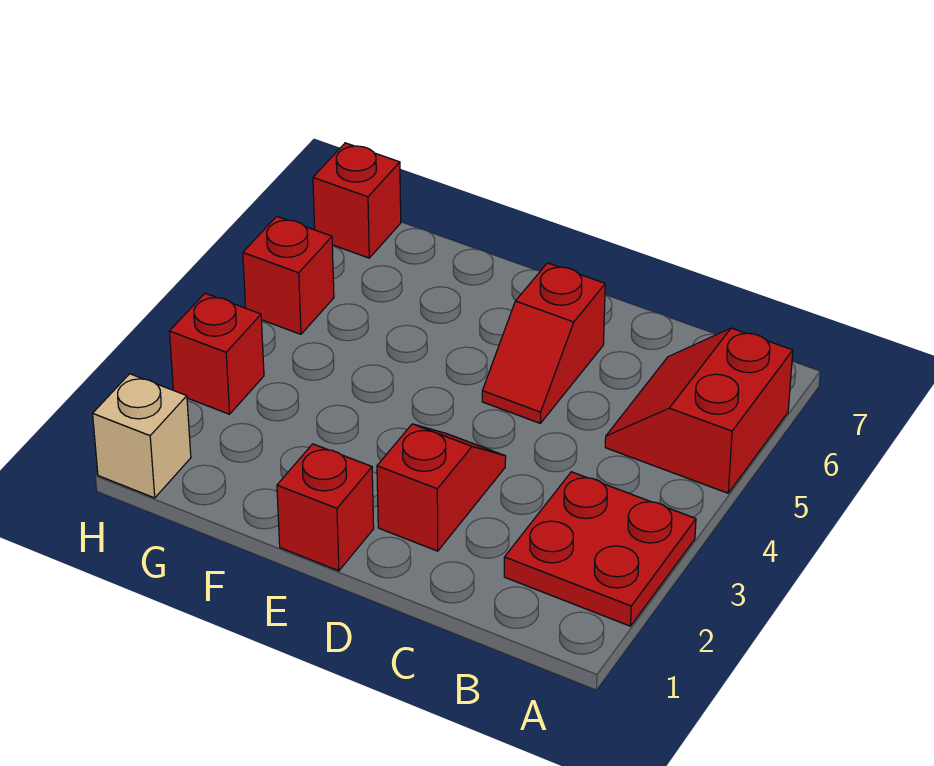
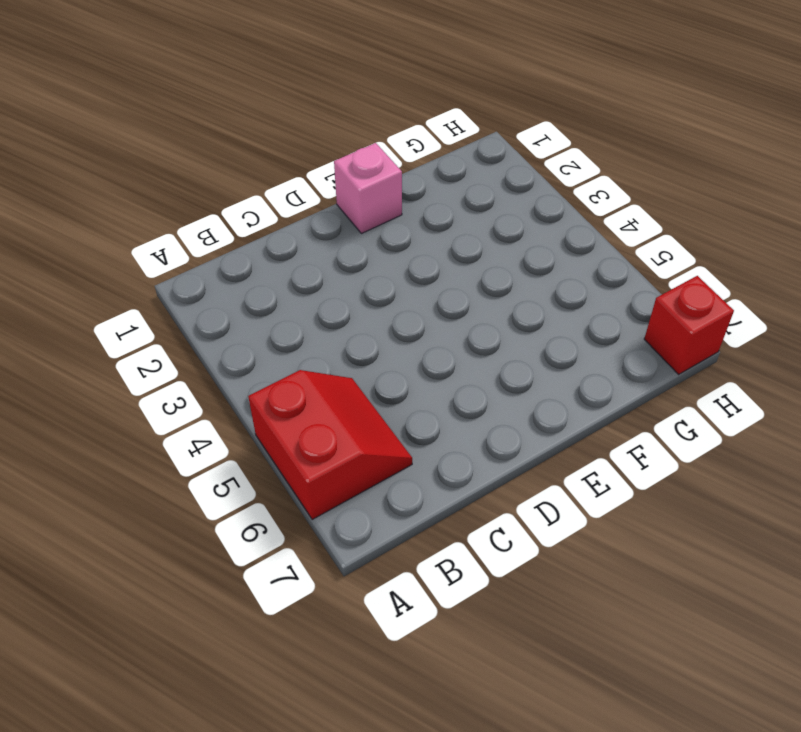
pink brick E1 level 1 -> red brick E1 level 1
none -> red plate A2:B3 level 1
none -> red slope D2:D3 level 1 top 2

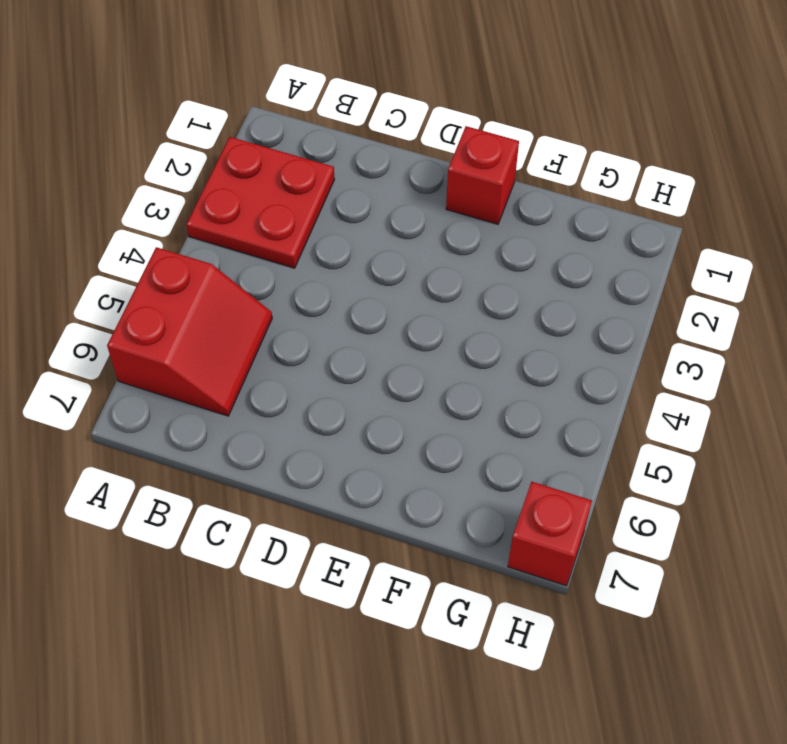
none -> red slope D2:D3 level 1 top 2
none -> red slope D5:D6 level 1 top 6

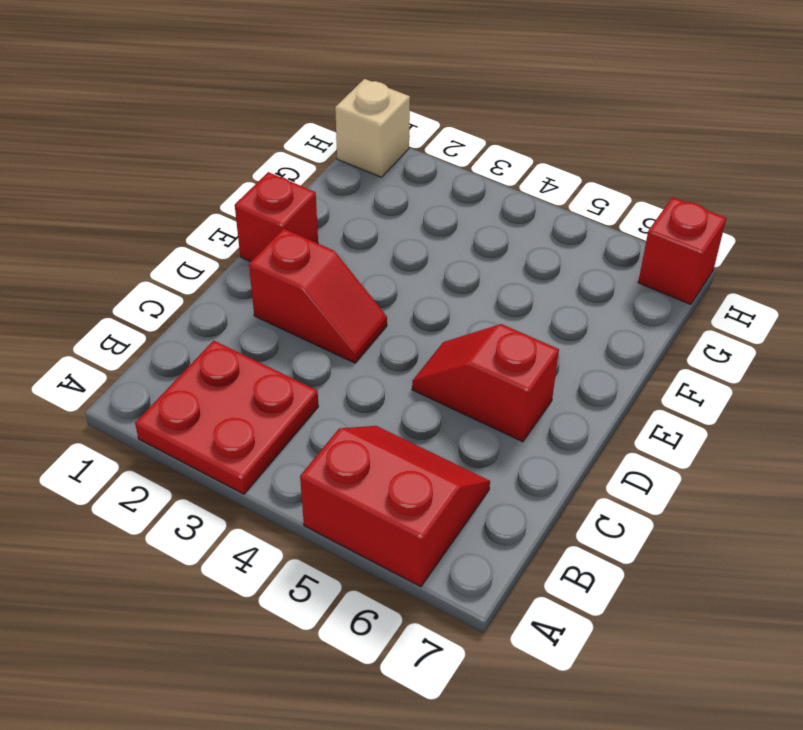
none -> red brick H3 level 1
none -> red brick H5 level 1

